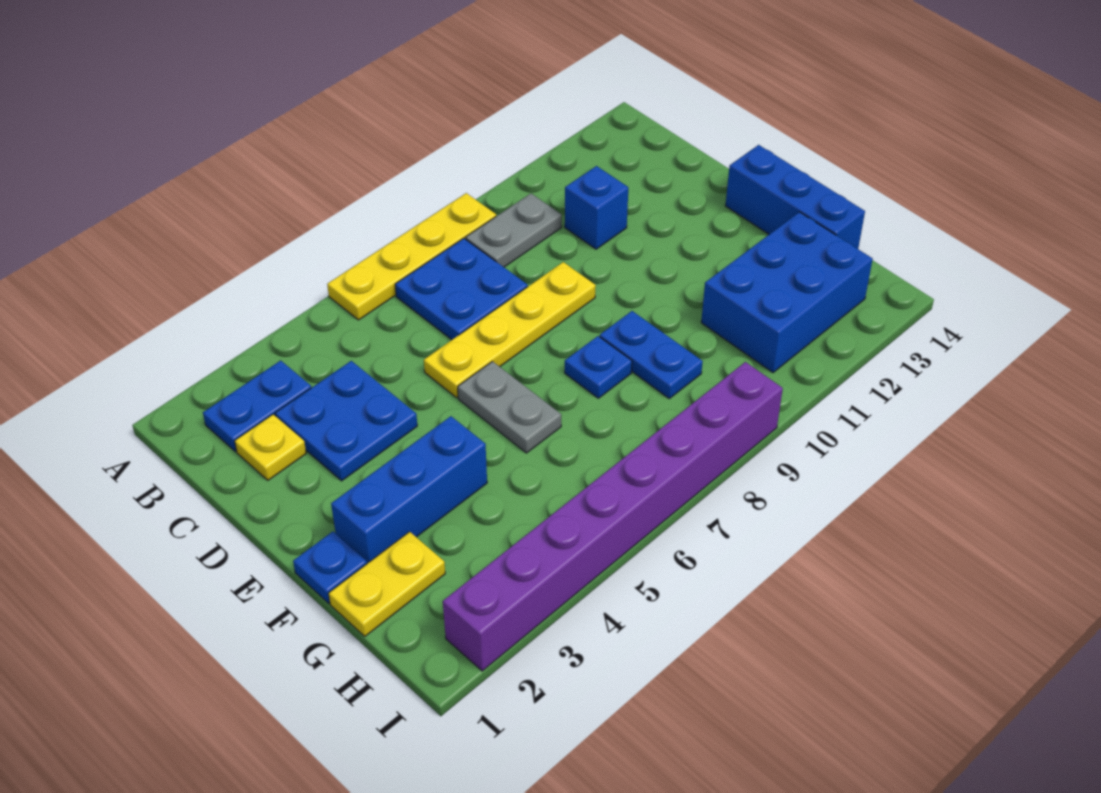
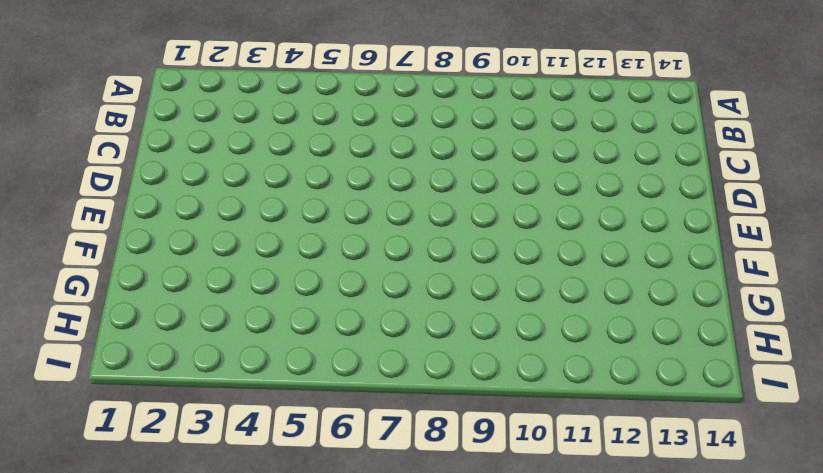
none -> yellow plate A6:A9 level 1
none -> blue plate B2:B3 level 1
none -> blue plate B7:C8 level 1

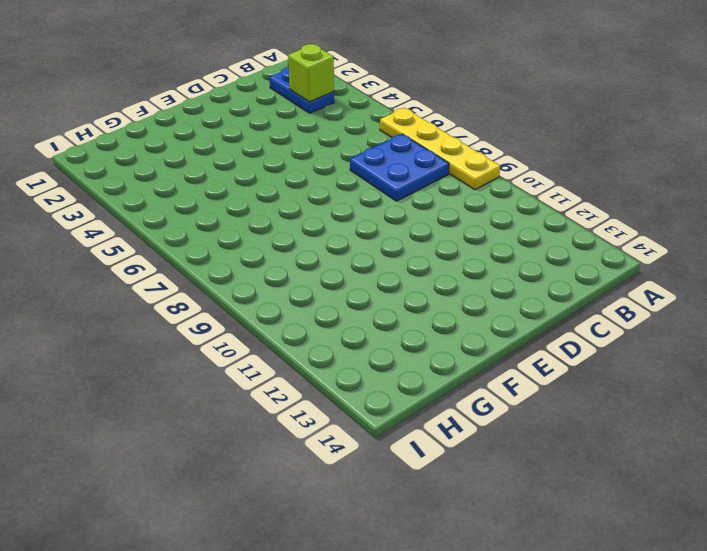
lime brick B3 level 2 -> none
none -> grey plate B9:B10 level 1
none -> yellow plate C2 level 1
none -> blue plate C3:D4 level 1

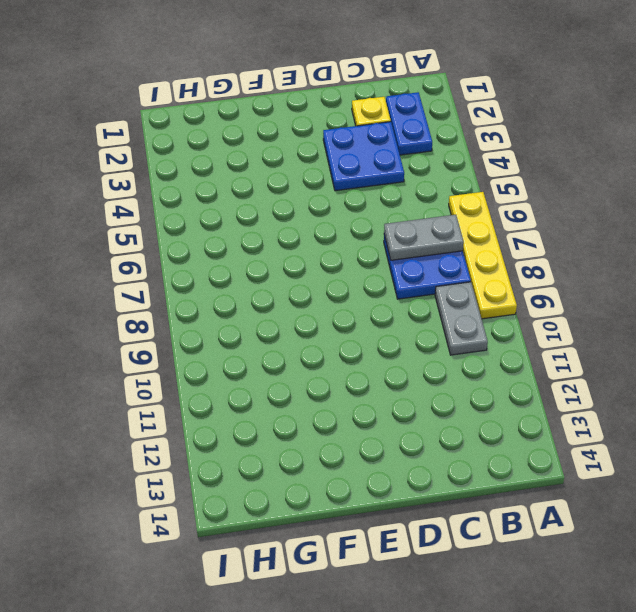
grey plate B7:C7 level 2 -> grey plate E6:F6 level 1
none -> blue brick C11 level 1
none -> yellow plate D6:D9 level 1
none -> blue brick E14:G14 level 1

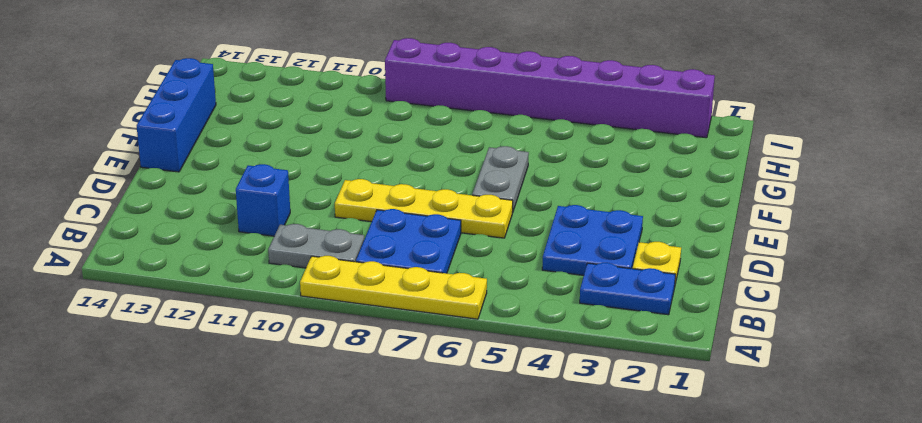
none -> blue plate F1 level 1
none -> blue brick F2:F4 level 1
none -> blue plate F8 level 1

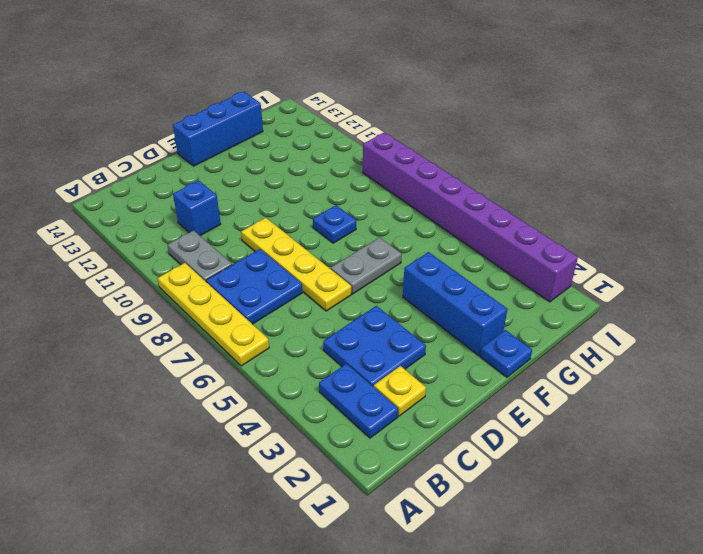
none -> blue plate F9:G9 level 1
none -> yellow plate G1:G2 level 1
none -> blue brick G11:H13 level 1

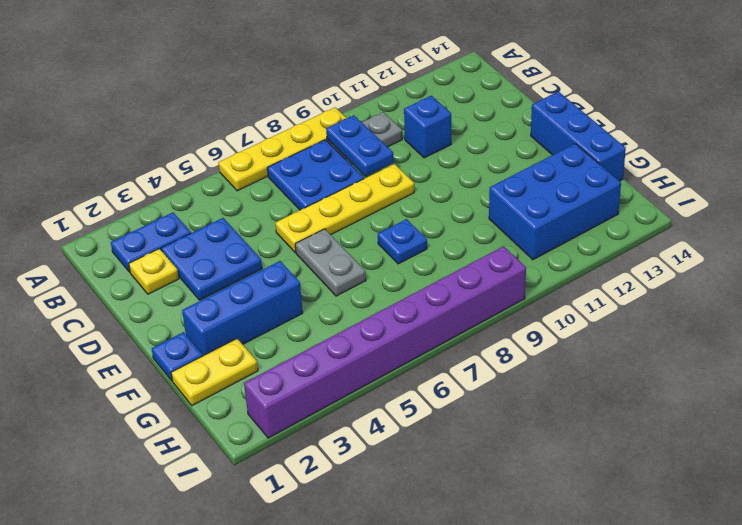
blue plate B9:C9 level 2 -> blue plate F9:G9 level 1

